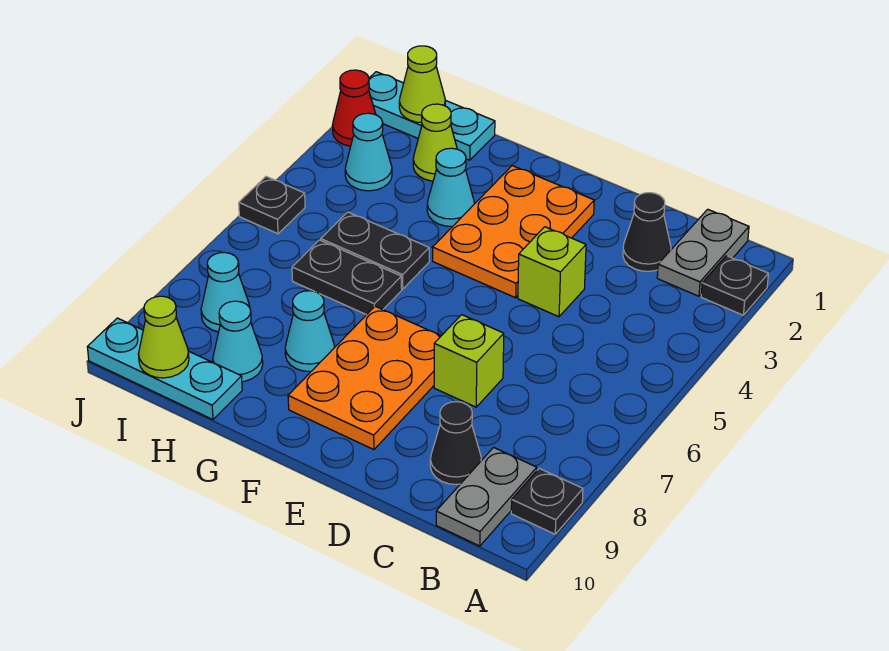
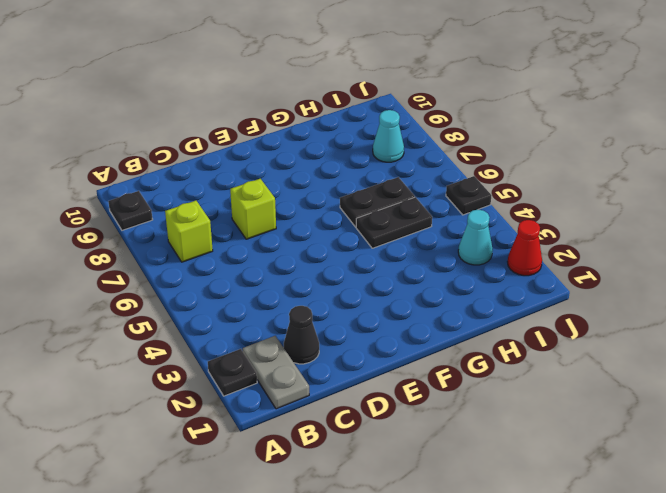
lime brick B7 level 1 -> lime brick D4 level 1
none -> grey plate B9:B10 level 1
none -> black cone C9 level 1
none -> orange plate E2:F4 level 1

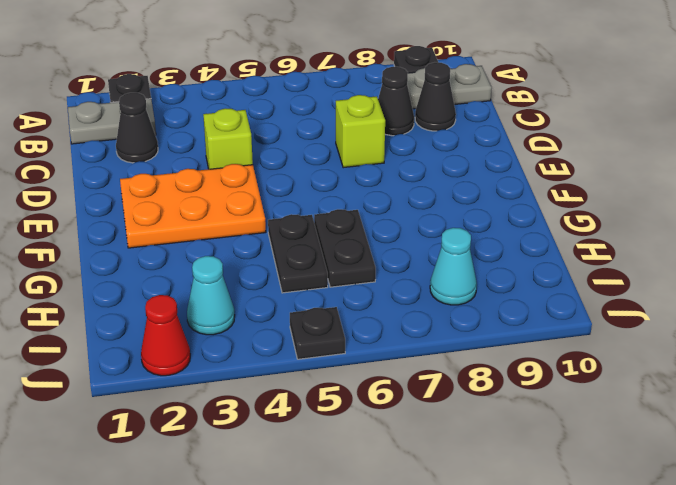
black cone C8 level 1 -> none
none -> orange plate E7:F9 level 1
none -> cyan cone G3 level 1
none -> cyan cone G8 level 1

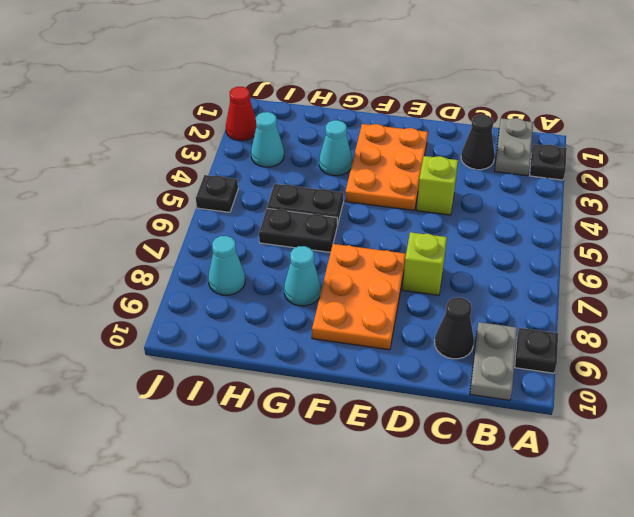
none -> cyan plate H1:J1 level 1
none -> lime cone H2 level 1
none -> cyan cone H9 level 1

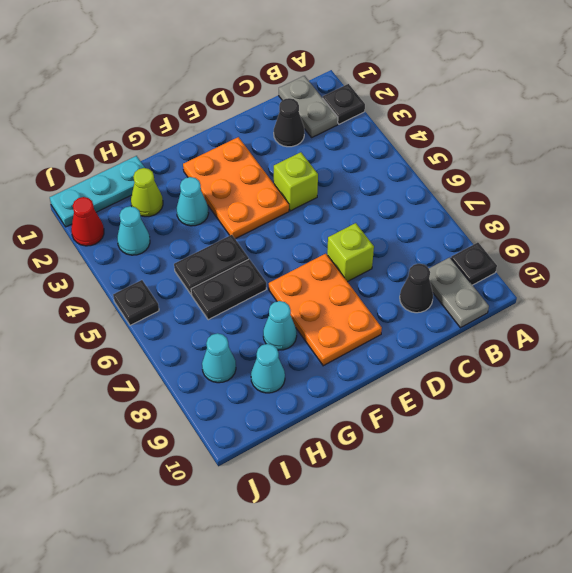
none -> cyan plate H10:J10 level 1
none -> lime cone I1 level 2
none -> lime cone I10 level 2

